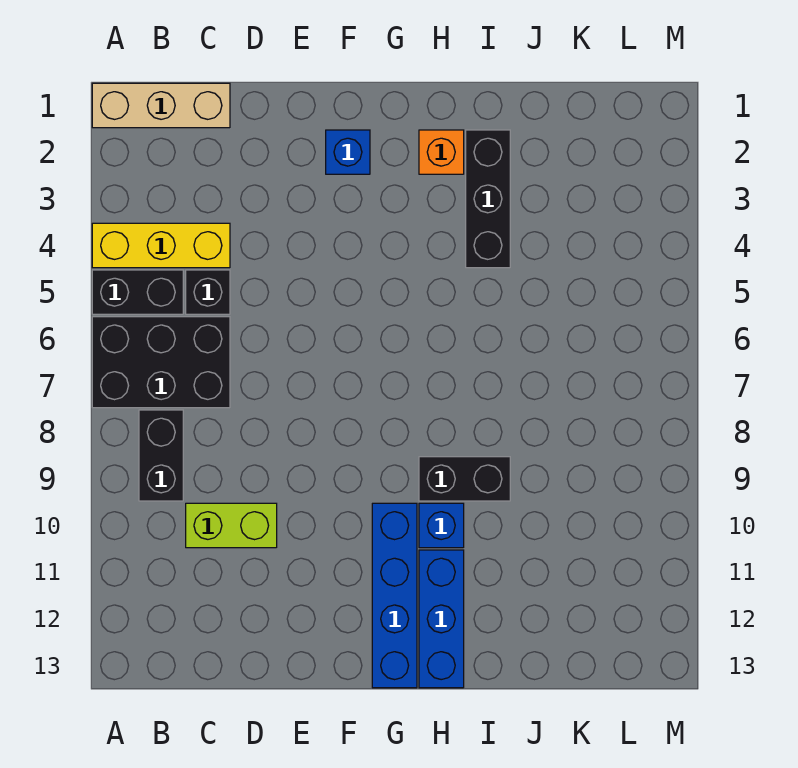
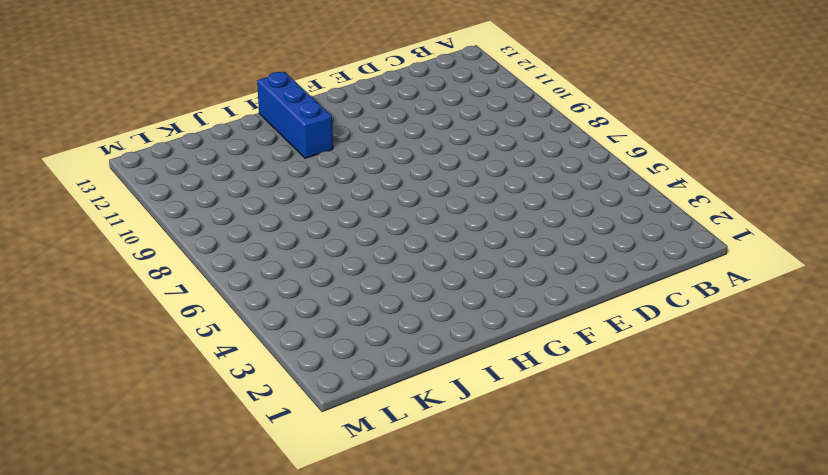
none -> tan brick A1:C1 level 1
none -> yellow brick A4:C4 level 1
none -> black brick A5:B5 level 1

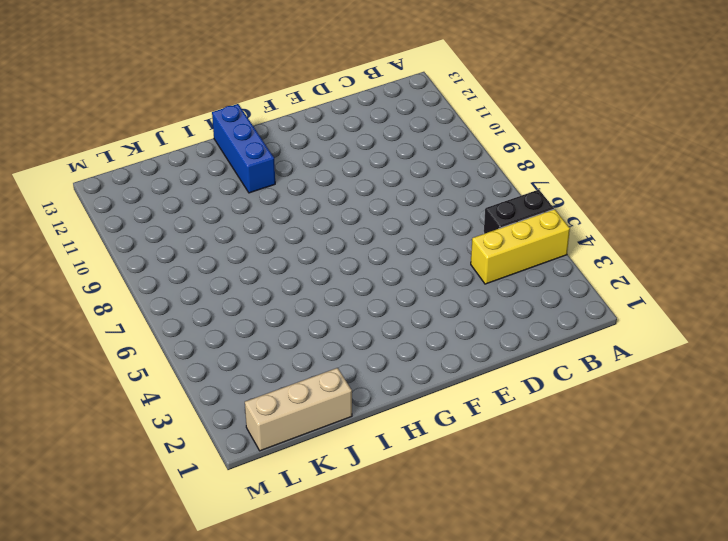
tan brick J1:L1 level 1 -> tan brick A1:C1 level 1
none -> black brick A6:C7 level 1
none -> black brick B8:B9 level 1
none -> black brick C5 level 1

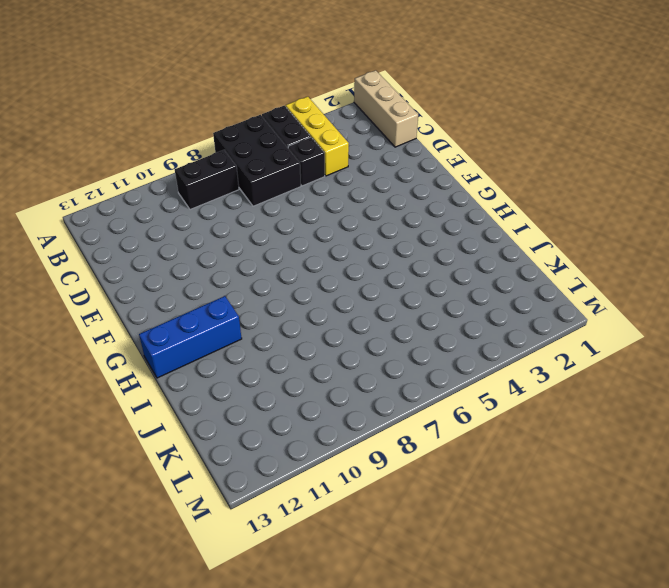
none -> lime brick C10:D10 level 1
none -> blue brick F2 level 1
none -> blue brick G10:G13 level 1

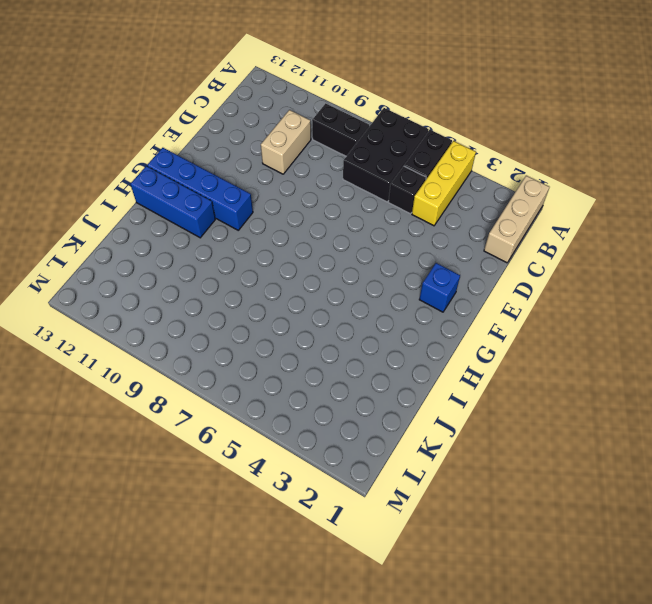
tan brick C10:D10 level 1 -> lime brick C10:D10 level 1
none -> orange brick H2 level 1
none -> black brick H9:I9 level 1
none -> blue brick H10 level 1

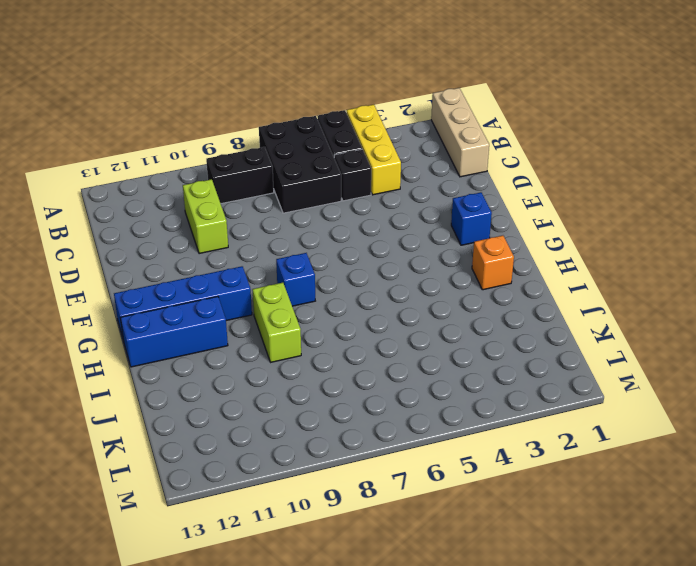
blue brick G8 level 1 -> blue brick H10 level 1
lime brick H9:I9 level 1 -> black brick H9:I9 level 1
none -> black brick I2:I4 level 1

